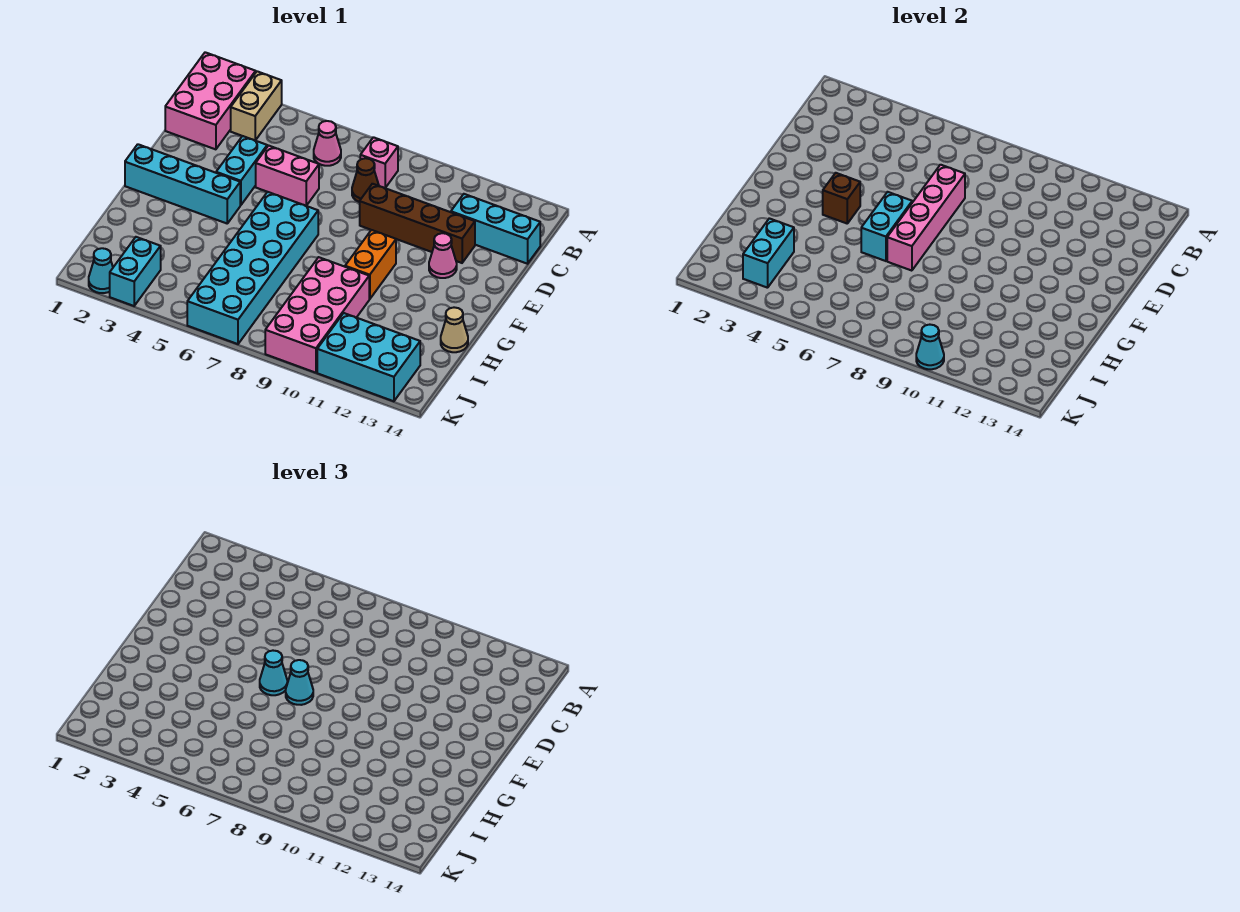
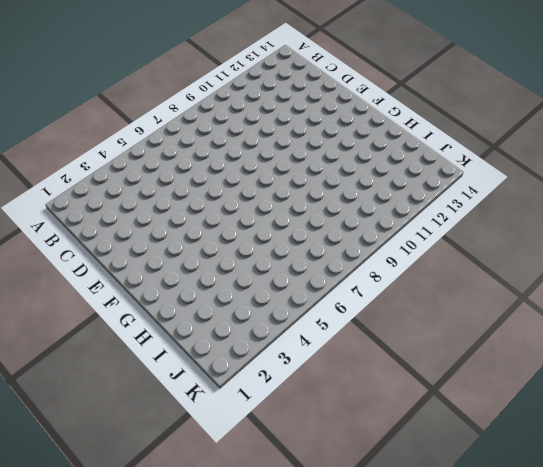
none -> pink brick A1:C2 level 1
none -> tan brick A3:B3 level 1
none -> pink cone B6 level 1

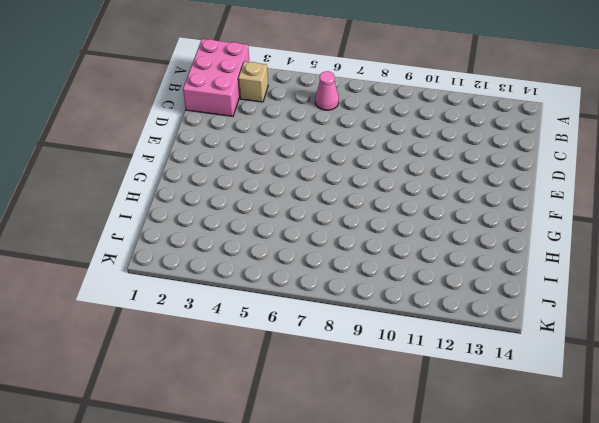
tan brick B3 level 1 -> tan brick A3:B3 level 1
none -> pink brick B8 level 1
none -> brown cone C8 level 1
none -> cyan brick C12:C14 level 1

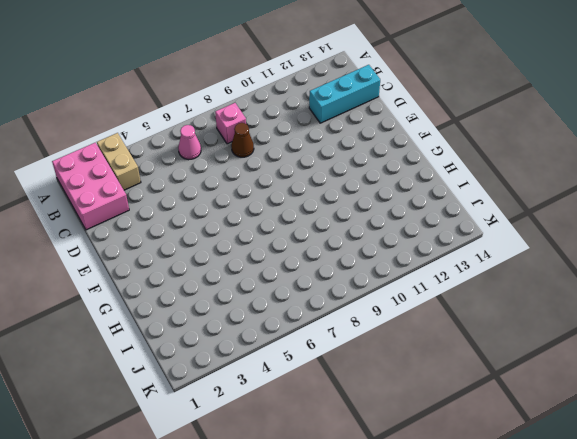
none -> cyan brick D4:E4 level 1
none -> pink brick D5:D6 level 1
none -> brown brick D9:D12 level 1

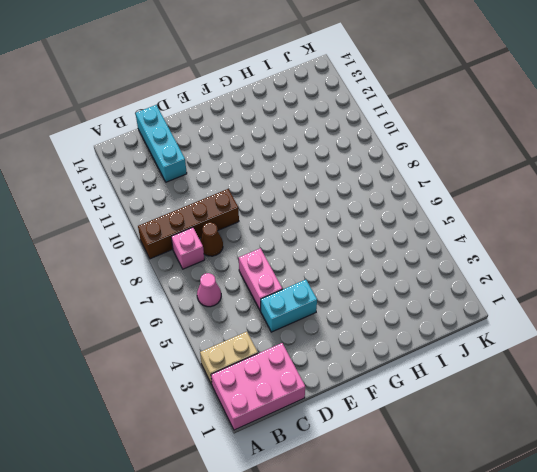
brown brick A9:D9 level 1 -> brown brick D9:D12 level 1
none -> pink cone E12 level 1
none -> cyan brick F1:F4 level 1
none -> cyan brick F6:K7 level 1

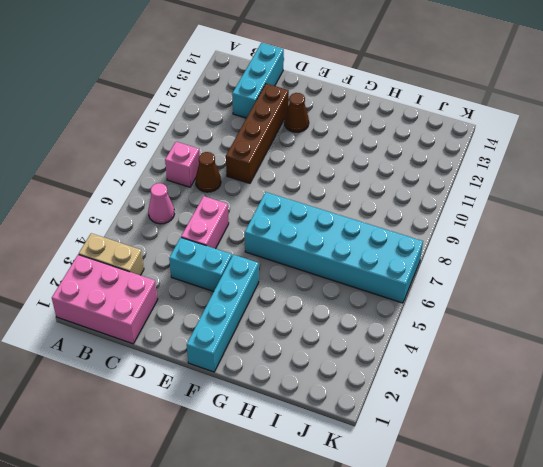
brown cone E12 level 1 -> pink cone E12 level 1
none -> orange brick F10:G10 level 1
none -> pink brick H9:K10 level 1
none -> tan cone H14 level 1

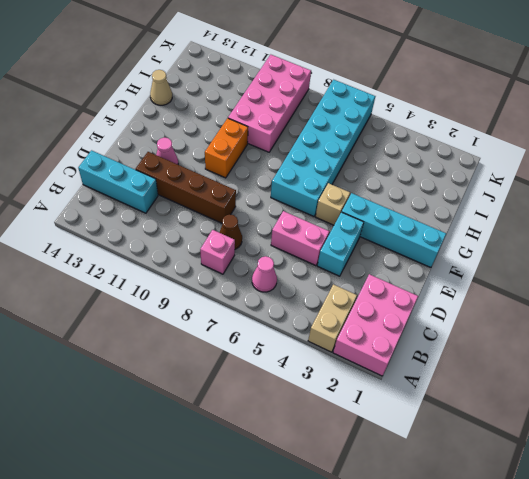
tan brick F5 level 1 -> none
none -> cyan brick J3:K3 level 1
none -> cyan brick J11:K13 level 1
none -> cyan cone K2 level 1

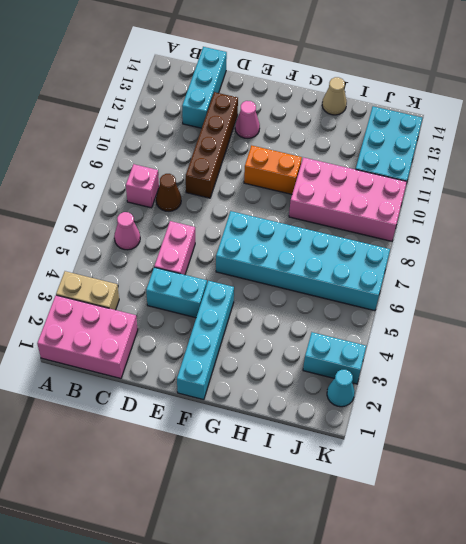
none -> pink brick D7:G7 level 2
none -> brown brick F4 level 2
none -> cyan brick F6:G6 level 2

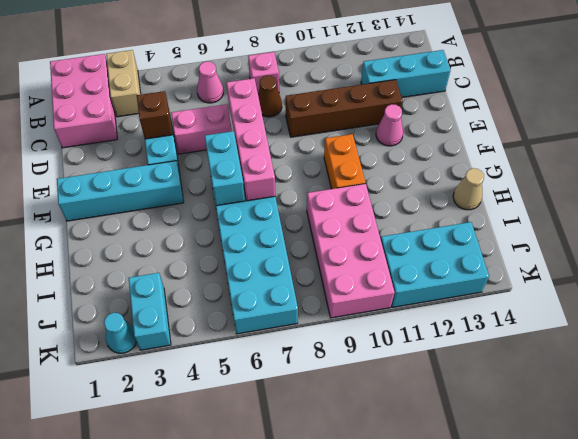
brown brick D4 level 2 -> brown brick F4 level 2
none -> cyan brick I3:J3 level 2
none -> cyan cone K10 level 2
none -> cyan cone F6 level 3

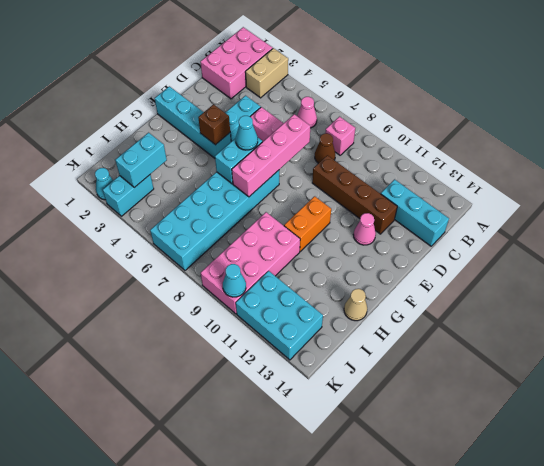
none -> cyan cone F7 level 3

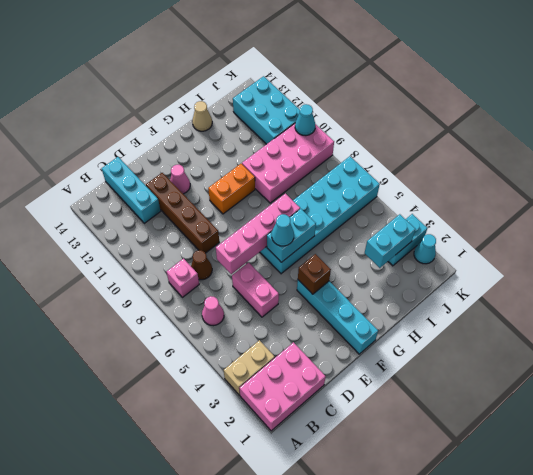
none -> cyan brick D4:E4 level 1
none -> cyan cone F7 level 3

